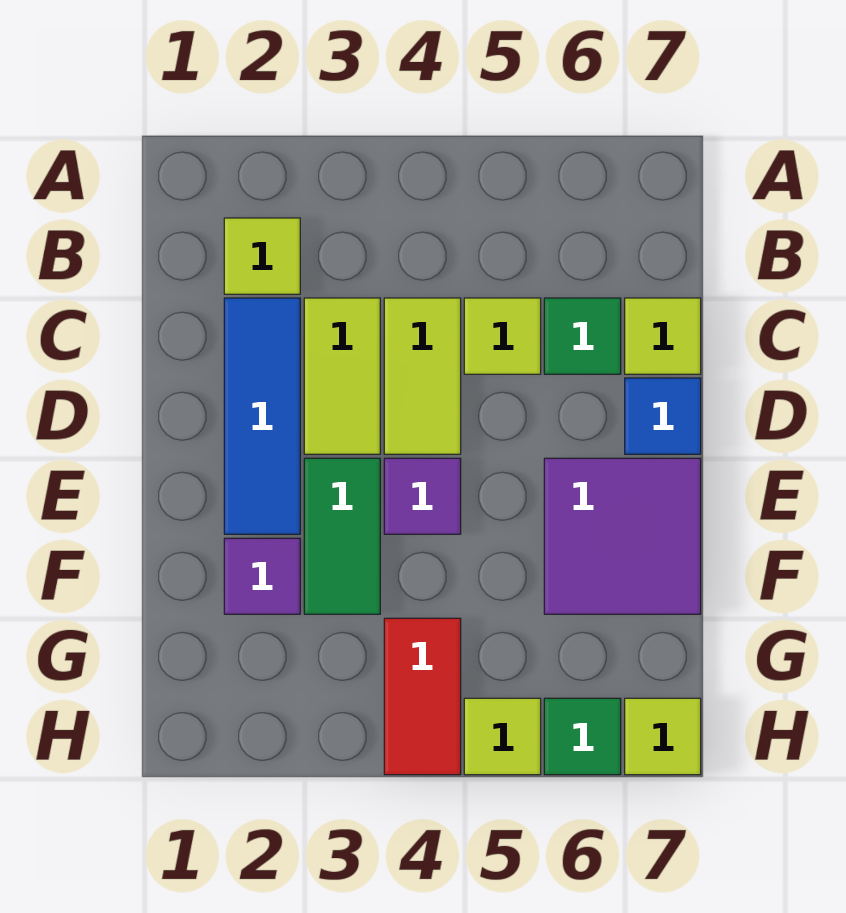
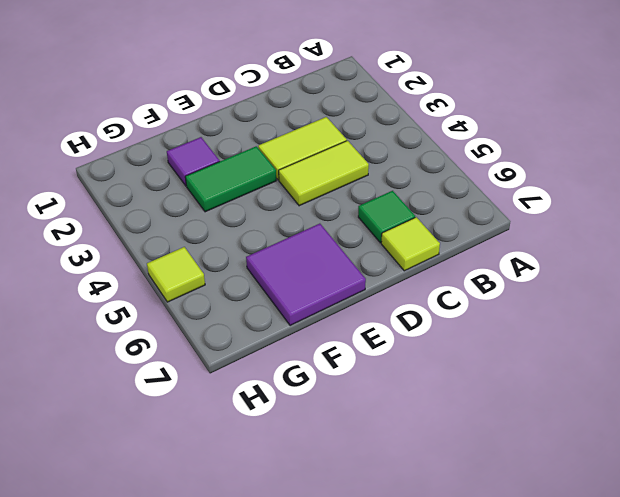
none -> lime tile B2 level 1
none -> blue tile C2:E2 level 1
none -> lime tile C5 level 1

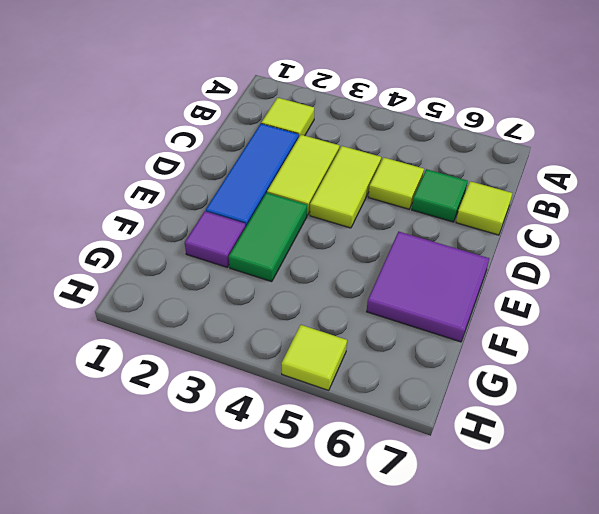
none -> blue tile D7 level 1
none -> purple tile E4 level 1
none -> red tile G4:H4 level 1

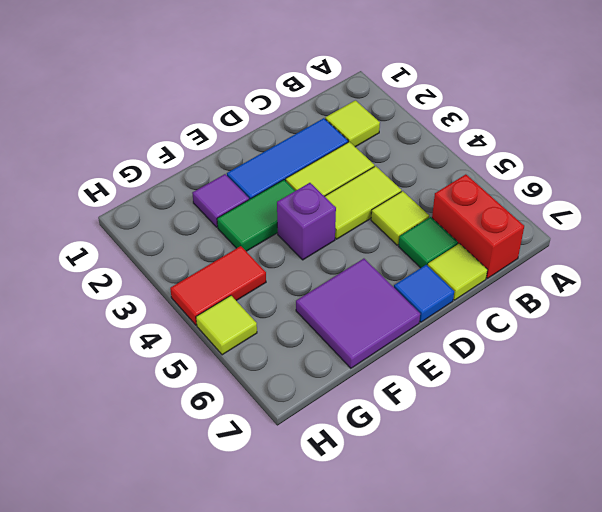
red brick B6:B7 level 1 -> none
purple brick E4 level 1 -> purple tile E4 level 1
none -> green tile H6 level 1
none -> lime tile H7 level 1

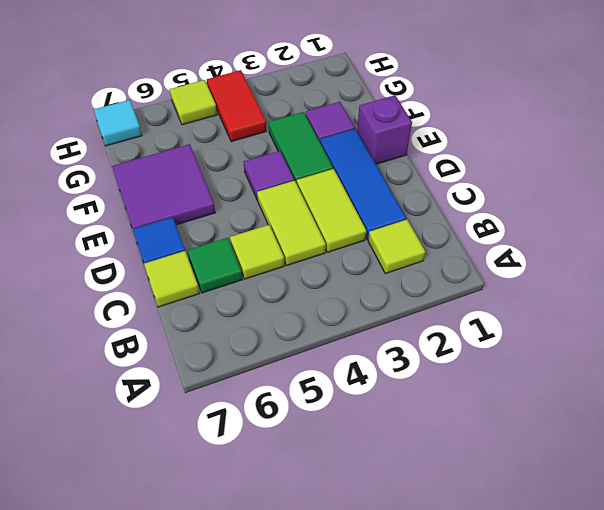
purple brick E1 level 1 -> none
cyan tile H7 level 1 -> lime tile H7 level 1
none -> green tile H6 level 1

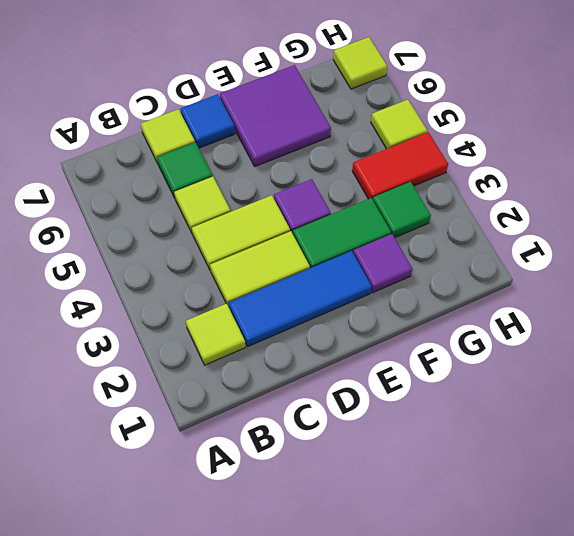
green tile G3 level 1 -> green tile H6 level 1

